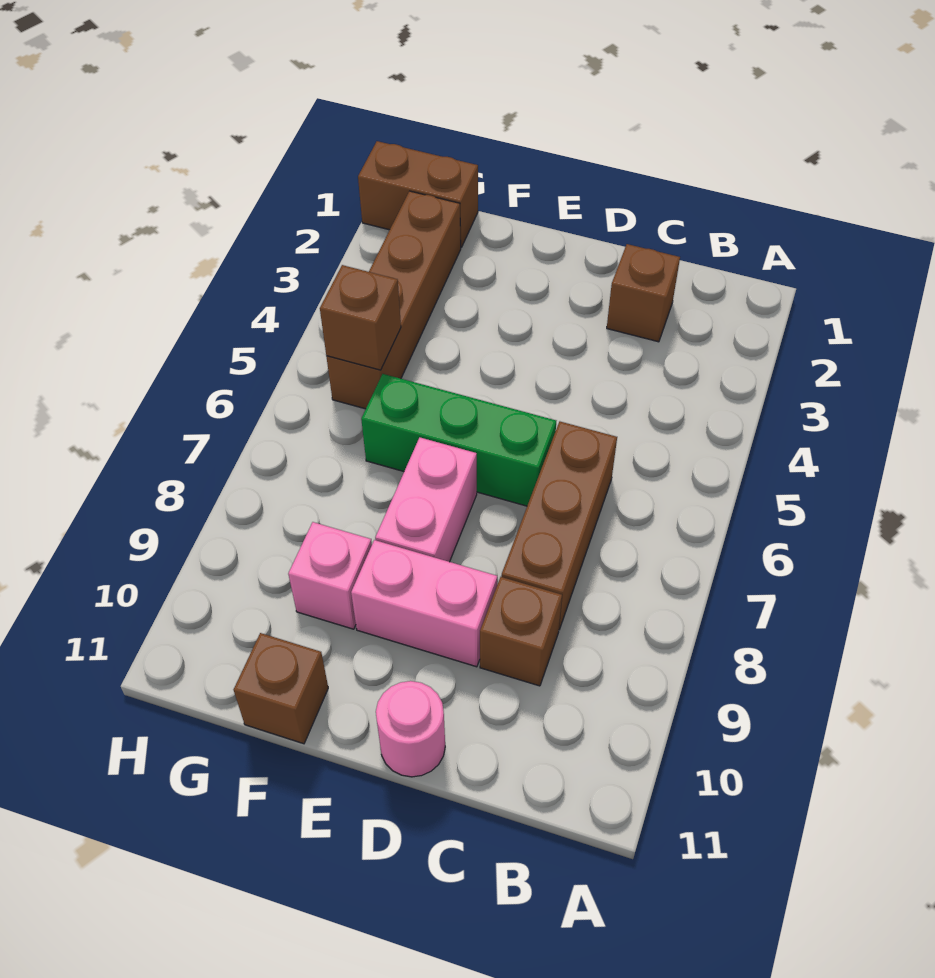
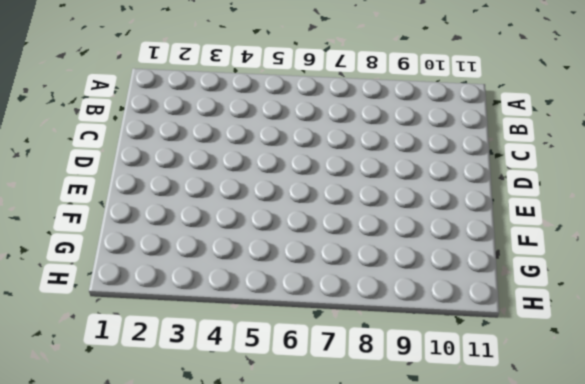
none -> brown brick C2 level 1
none -> brown brick C6:C8 level 1
none -> brown brick C9 level 1

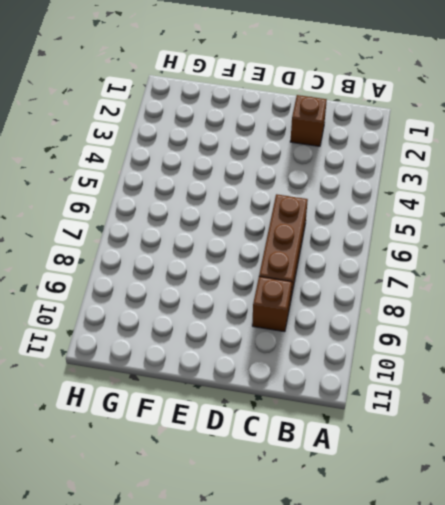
none -> green brick D6:F6 level 1
none -> pink brick D9:E9 level 1
none -> pink round brick D11 level 1

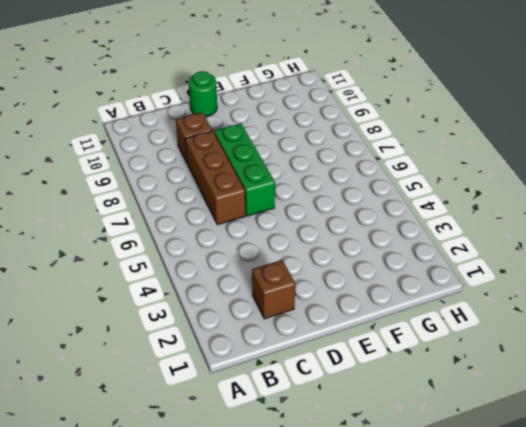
green brick D6:D8 level 1 -> green brick D6:F6 level 1
green round brick D11 level 1 -> pink round brick D11 level 1
none -> pink brick D9:E9 level 1
none -> pink brick E7:E8 level 1
none -> pink brick F9 level 1

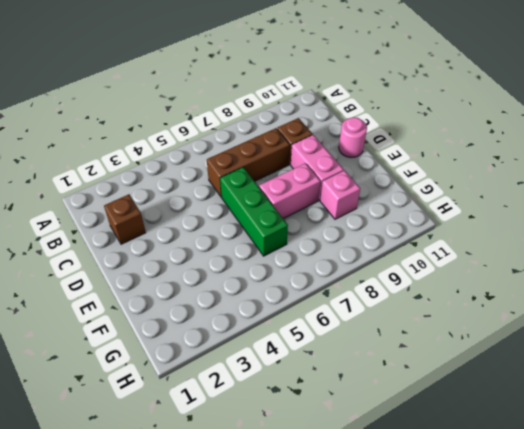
none -> brown brick F11 level 1
none -> brown brick G1:H1 level 1
none -> brown brick G2:G5 level 1

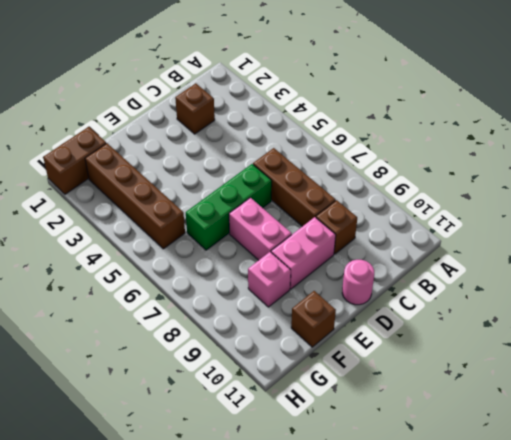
none -> brown brick G5 level 2

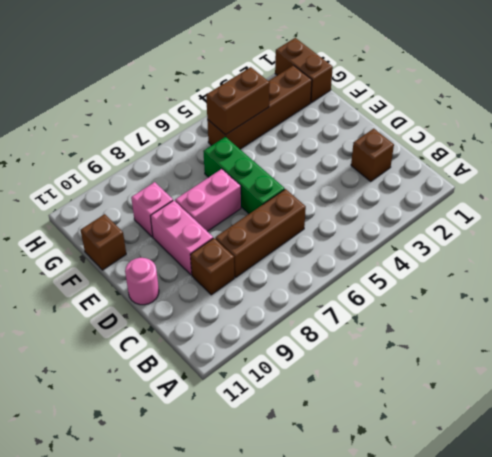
brown brick G4:G5 level 2 -> brown brick G5 level 2

